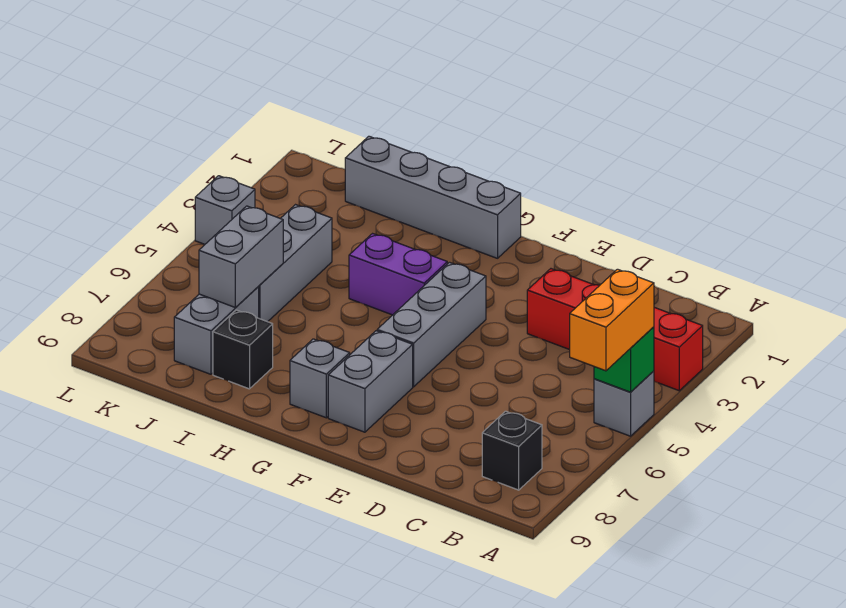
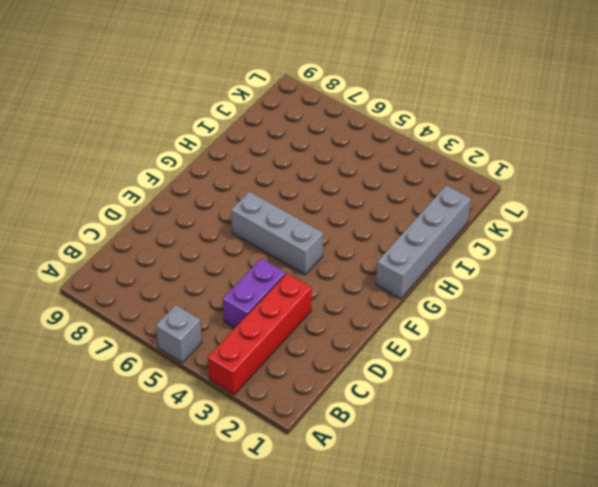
purple brick C4:D4 level 1 -> purple brick G4:H4 level 1
none -> black brick B8 level 1
none -> grey brick F7:F8 level 1
none -> grey brick G8 level 1

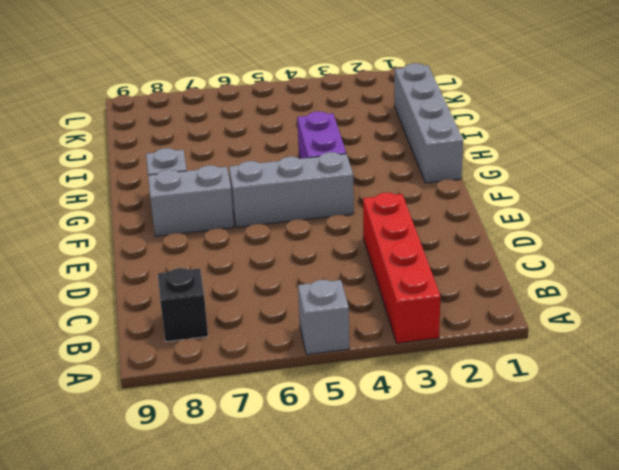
none -> black brick I8 level 1
none -> grey brick J4:J6 level 1
none -> grey brick J7:J8 level 1

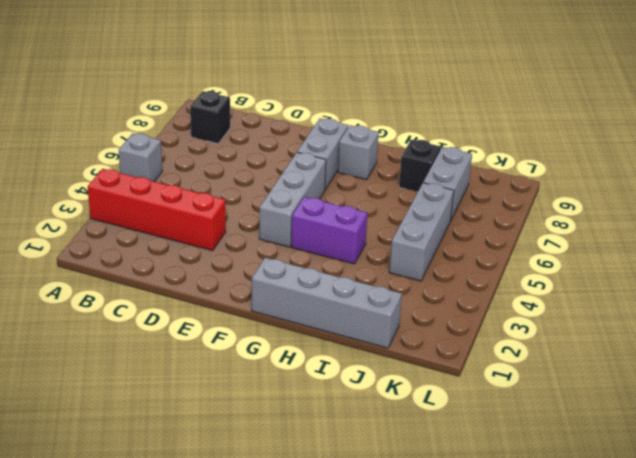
none -> grey brick L4 level 1
none -> green brick A5 level 2
none -> grey brick J6:J7 level 2

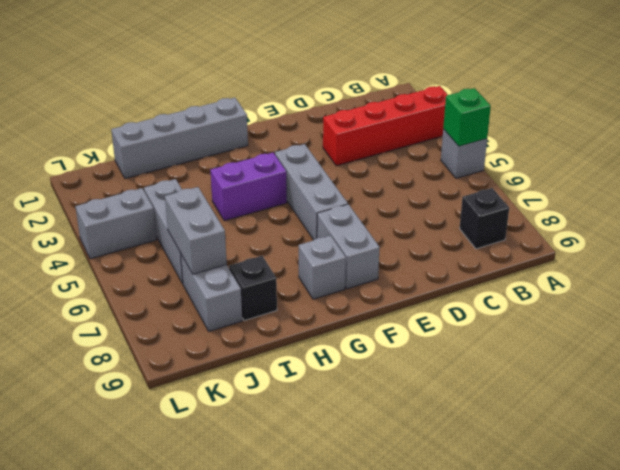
grey brick K4:L4 level 1 -> grey brick L4 level 1
none -> orange brick A5:A6 level 3

